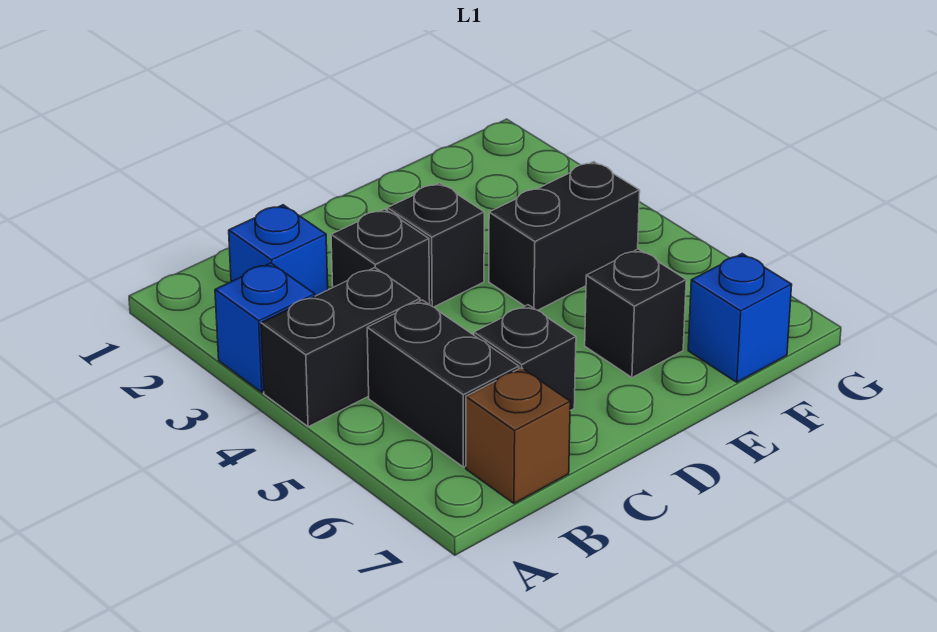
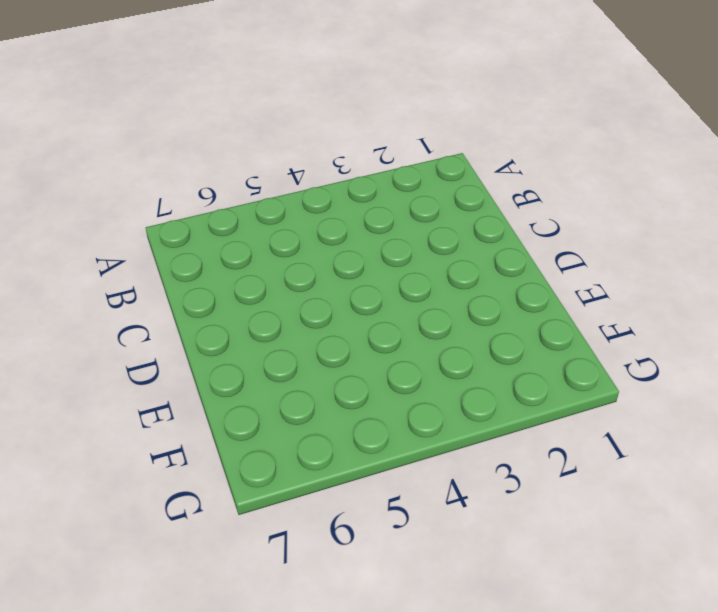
none -> blue brick A3 level 1
none -> black brick A4:B4 level 1

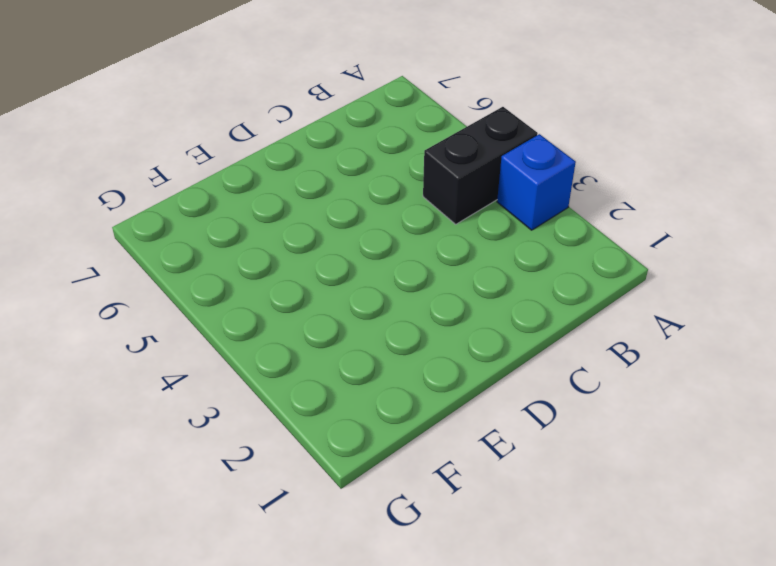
none -> blue brick B2 level 1
none -> black brick B5:B6 level 1

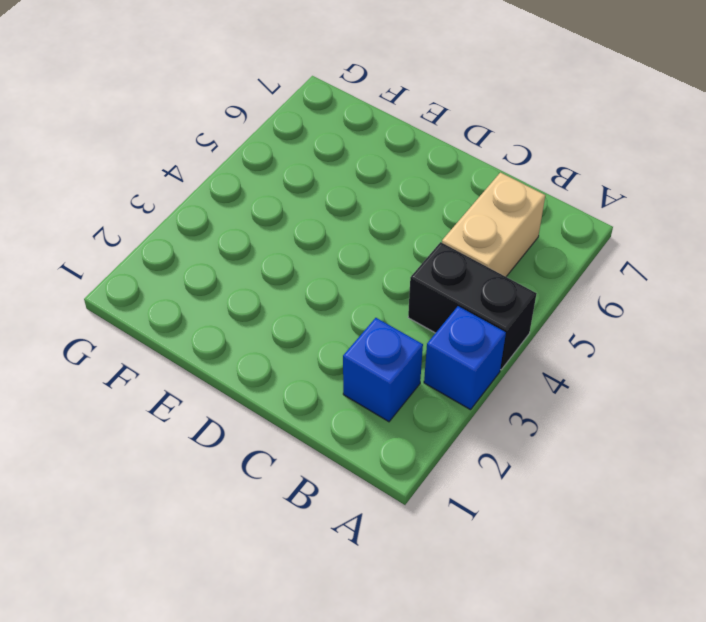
tan brick B5:B6 level 1 -> black brick B5:B6 level 1
none -> brown brick B7 level 1
none -> black brick C3 level 1

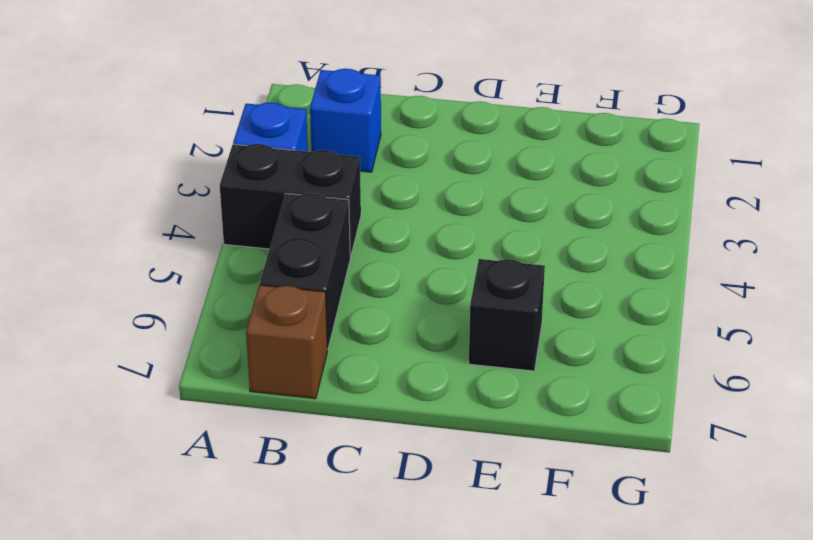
none -> black brick C3 level 1
none -> black brick C6 level 1

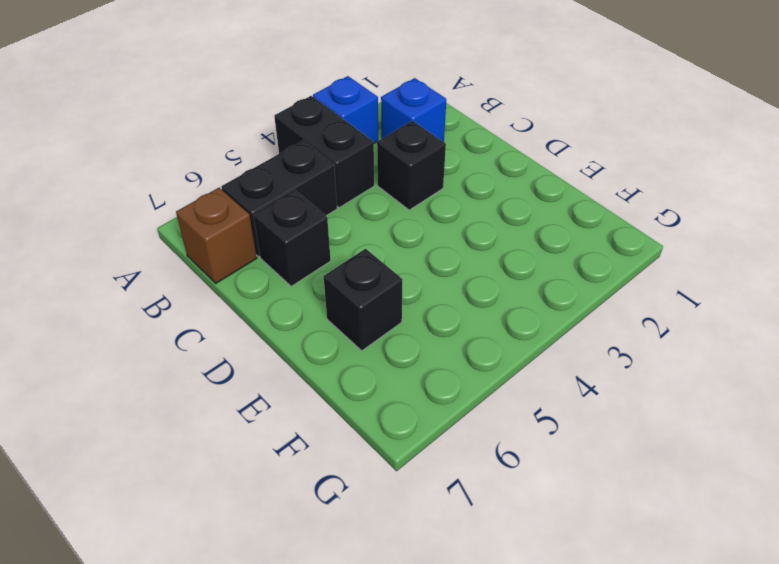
none -> black brick D3 level 1
none -> black brick E4:F4 level 1

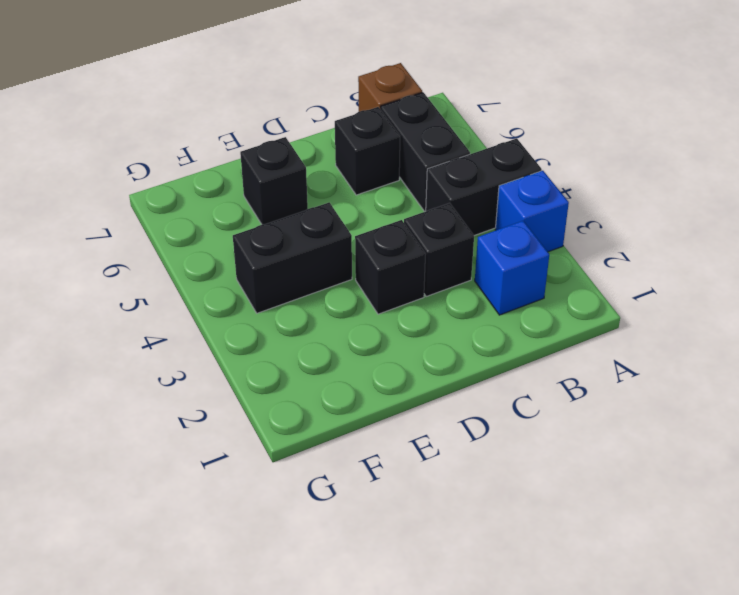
none -> blue brick F7 level 1

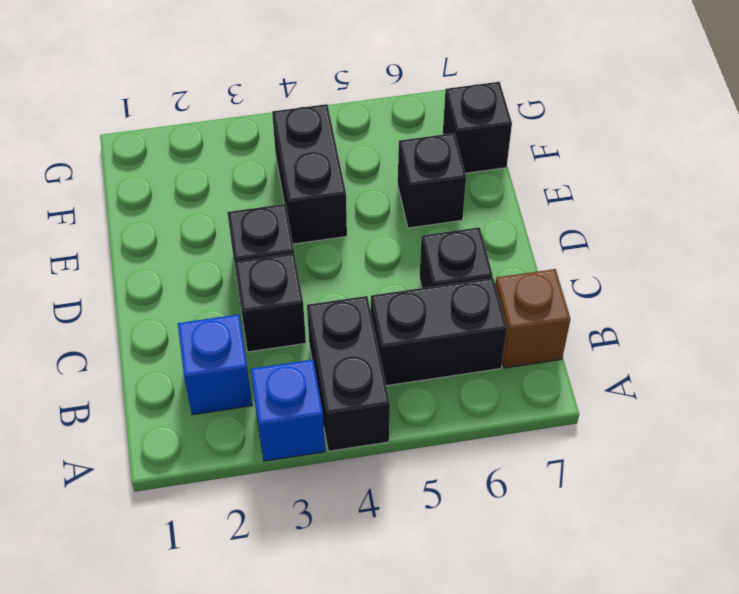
black brick F7 level 1 -> blue brick F7 level 1

